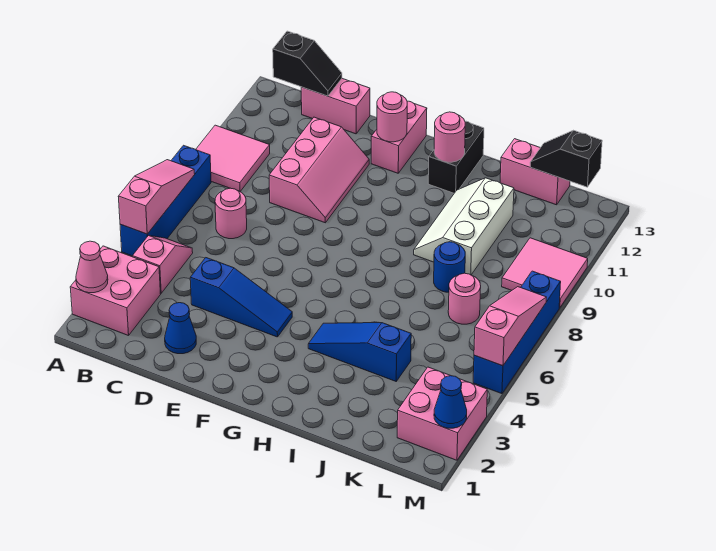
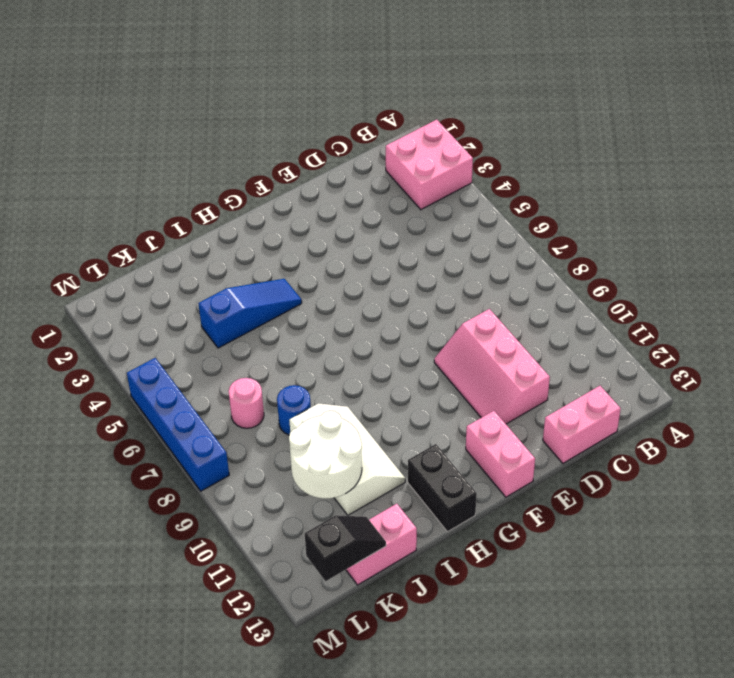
white round brick J10:K11 level 2 -> none
none -> blue brick A5:A8 level 1
none -> pink tile A9:B10 level 1
none -> pink slope B4:B5 level 1 top 4

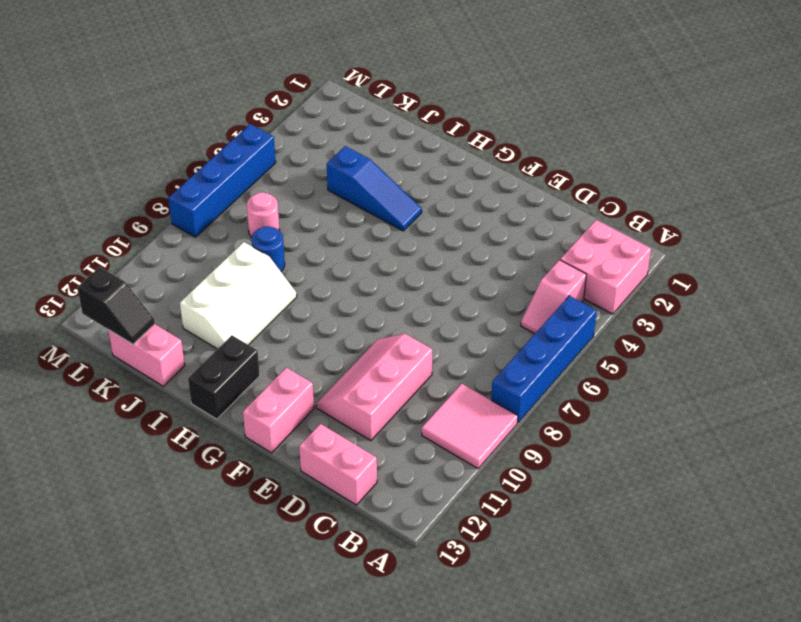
none -> pink round brick C7 level 1
none -> blue cone D2 level 1
none -> blue slope D4:F4 level 1 top D

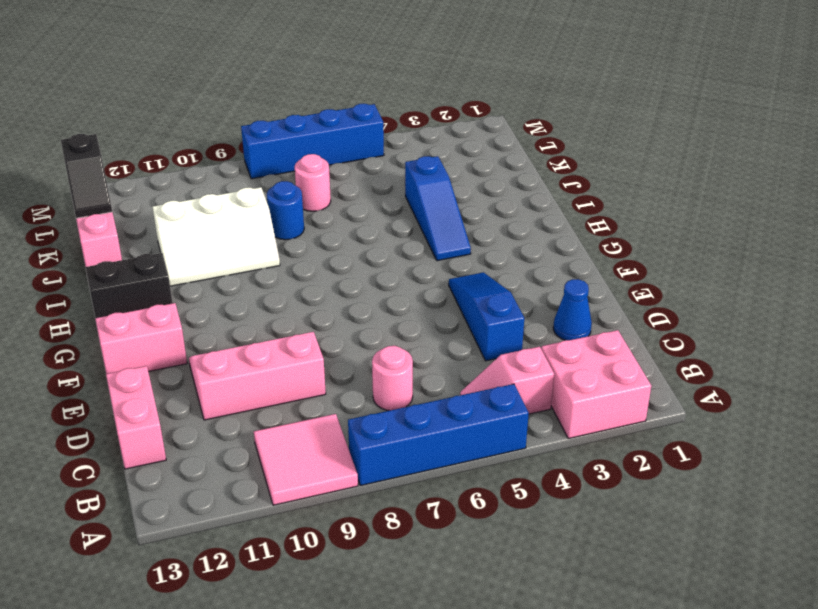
none -> pink brick L2:M3 level 1
none -> pink tile L9:M10 level 1
none -> pink cone A2 level 2

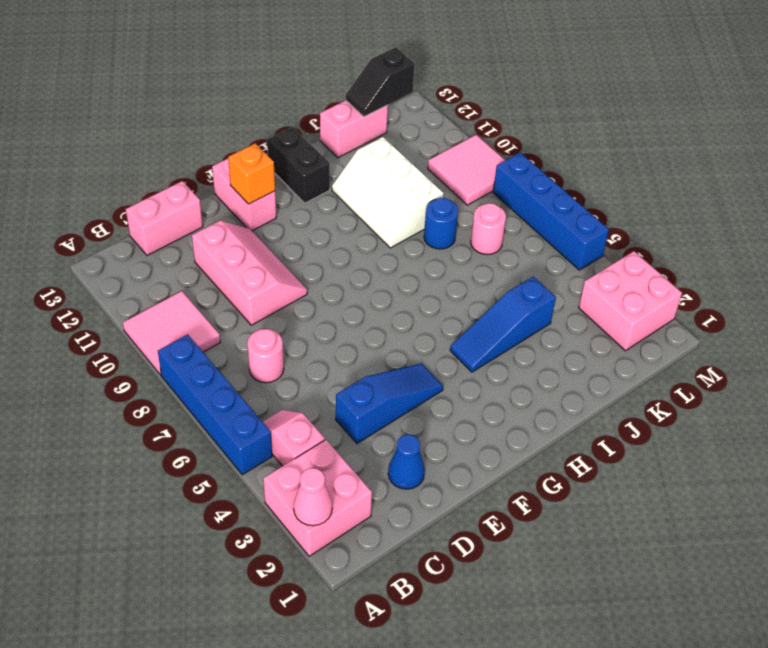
orange brick F12 level 2 -> pink round brick F12 level 2
none -> pink slope A5:A7 level 2 top 5
none -> black slope B13:C13 level 2 top B
none -> pink round brick H12 level 2

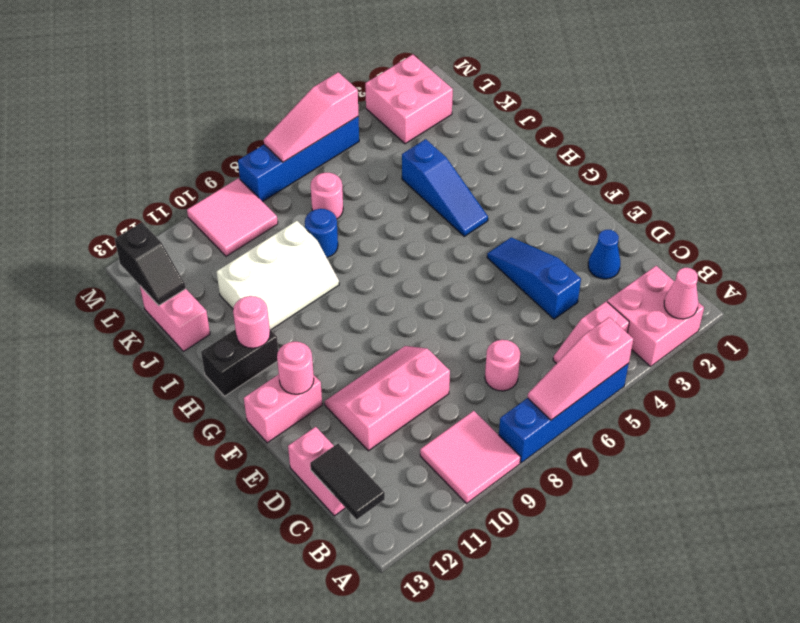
black tile B13:C13 level 2 -> black slope B13:C13 level 2 top B
none -> blue cone M2 level 2

